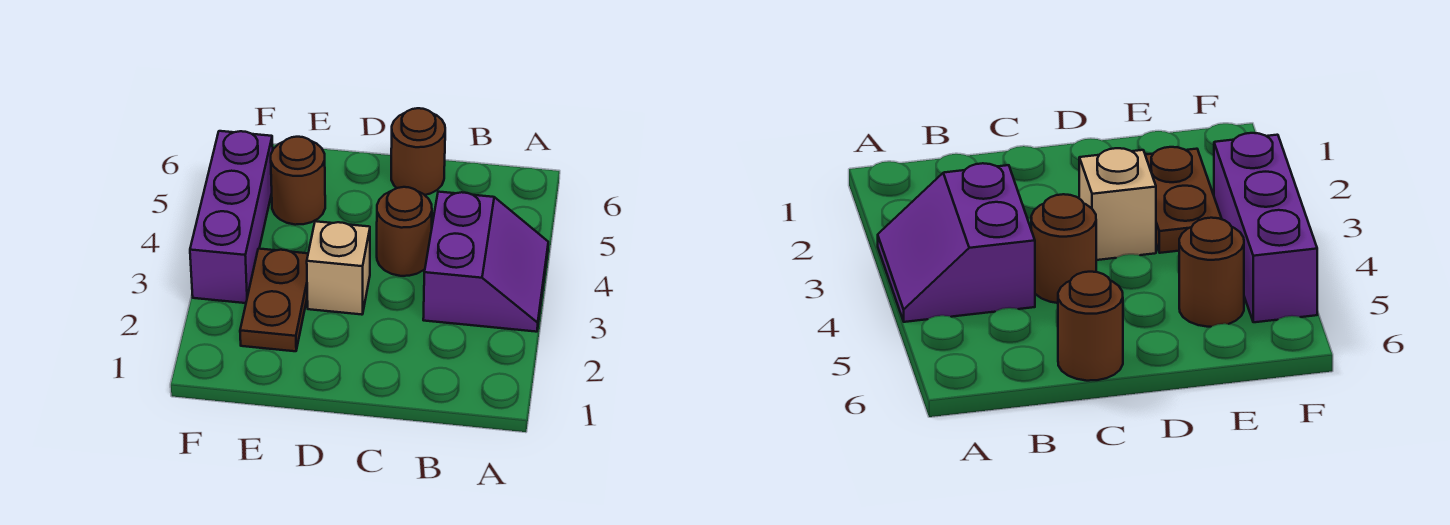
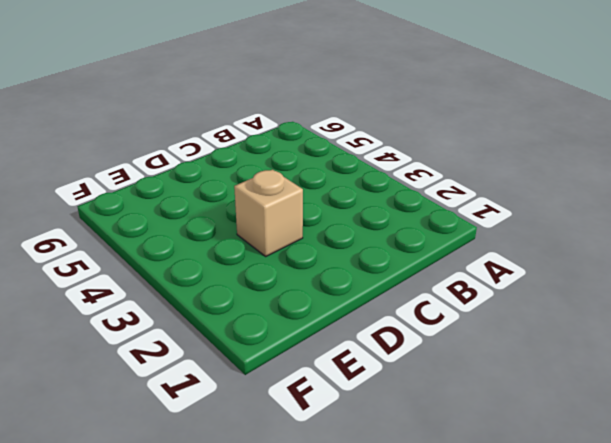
none -> purple slope A3:B4 level 1 top B
none -> brown round brick C4 level 1

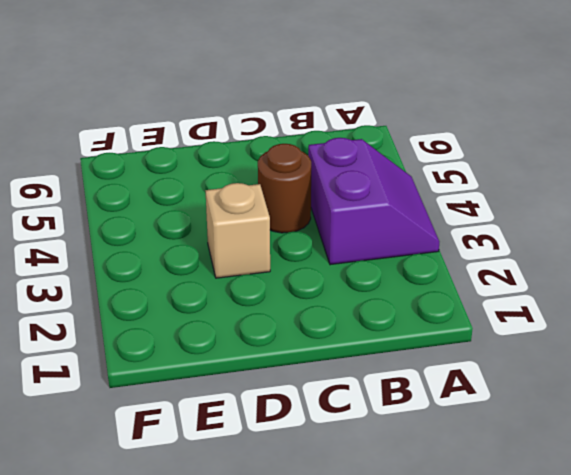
none -> brown round brick C6 level 1
none -> brown plate E2:E3 level 1

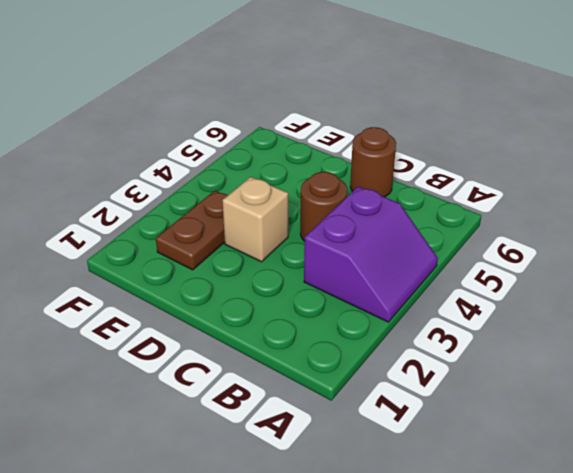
none -> brown round brick E5 level 1
none -> purple brick F3:F5 level 1

